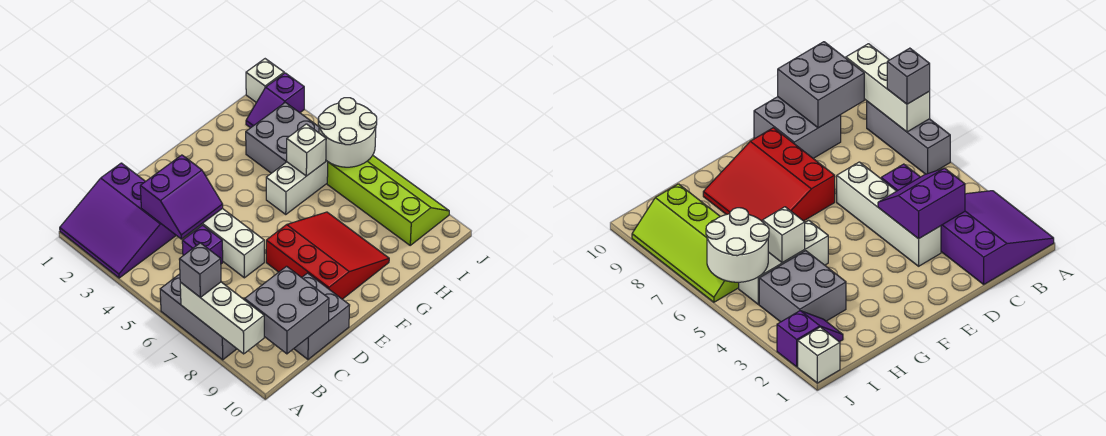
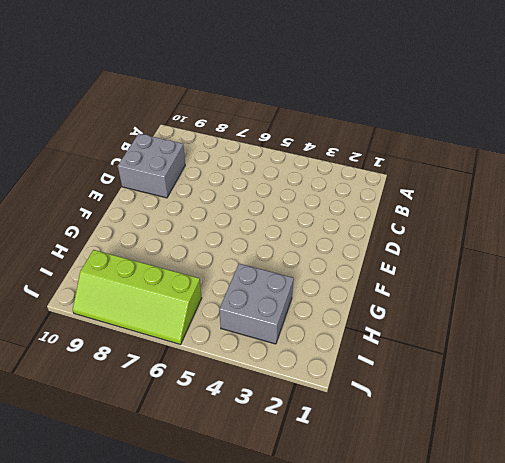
none -> purple slope A1:C3 level 1 top C
none -> grey brick A6:A8 level 1
none -> purple brick C5 level 1

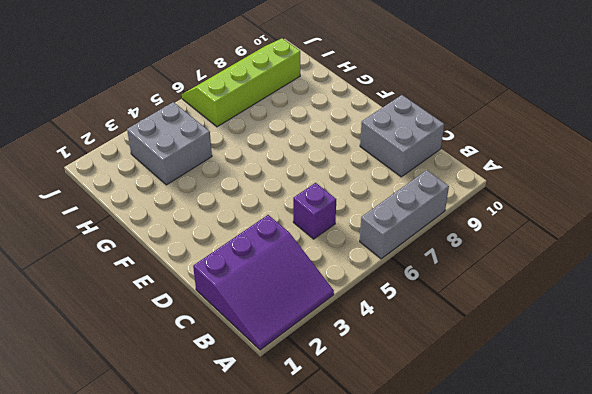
none -> white brick D3:D6 level 1
none -> red slope E7:G9 level 1 top E
none -> white brick G5:I5 level 1

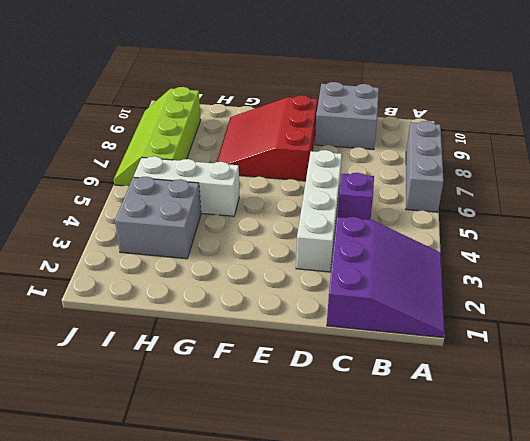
none -> purple slope I2:J2 level 1 top J
none -> white brick J1 level 1
none -> white brick A7:A9 level 2

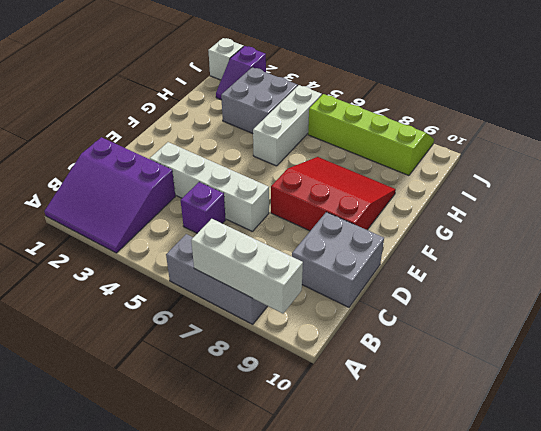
none -> grey brick B9:C10 level 2
none -> purple slope C3:D4 level 2 top 3
none -> white brick H5 level 2

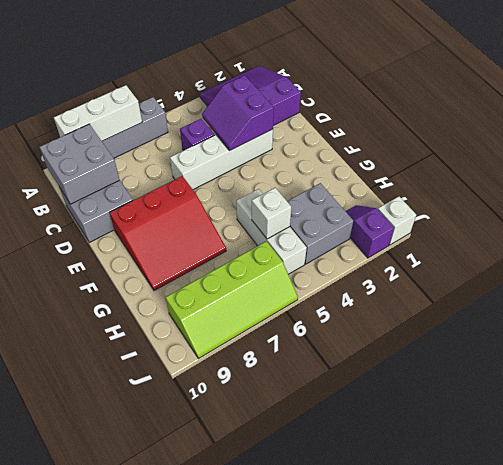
none -> white round brick I5:J6 level 2
none -> grey brick A7 level 3

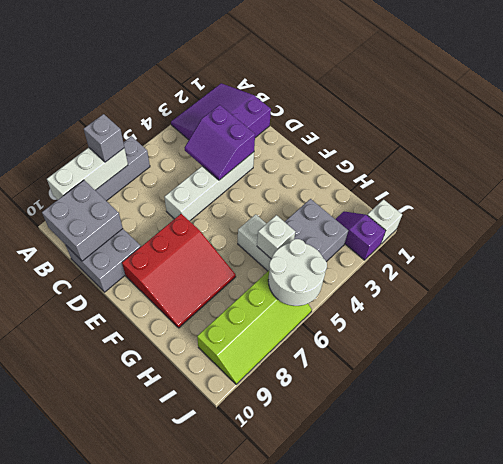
none -> purple brick C5 level 1

